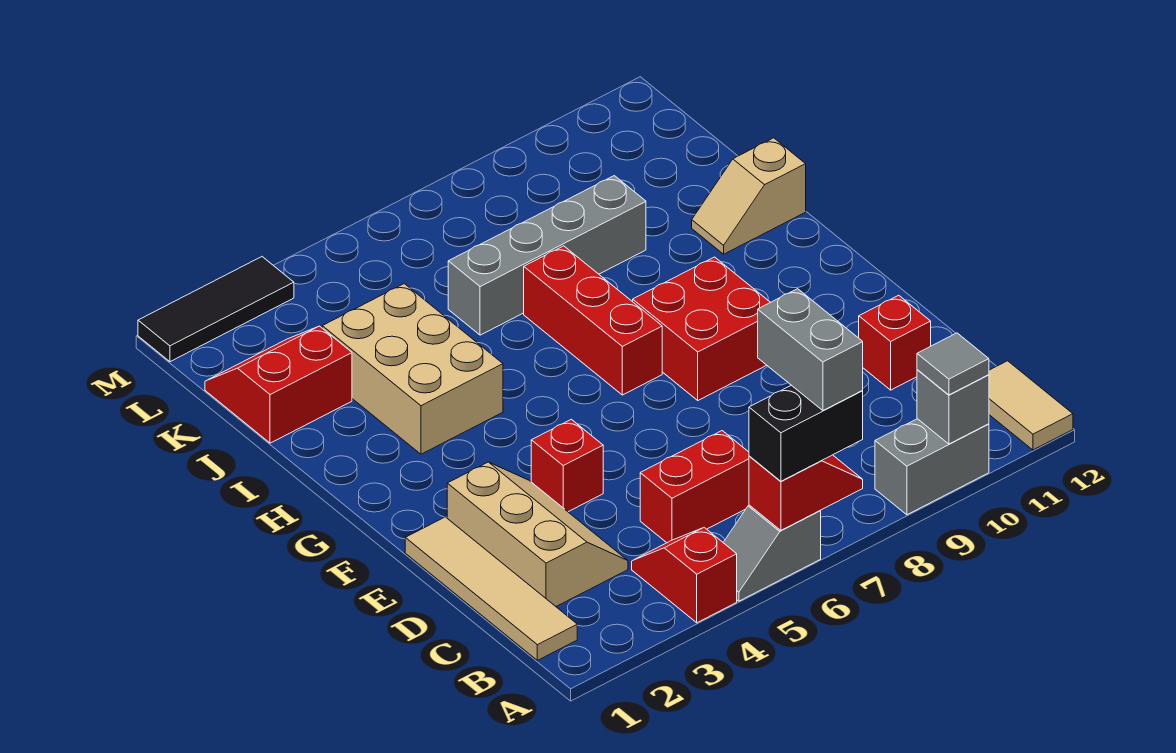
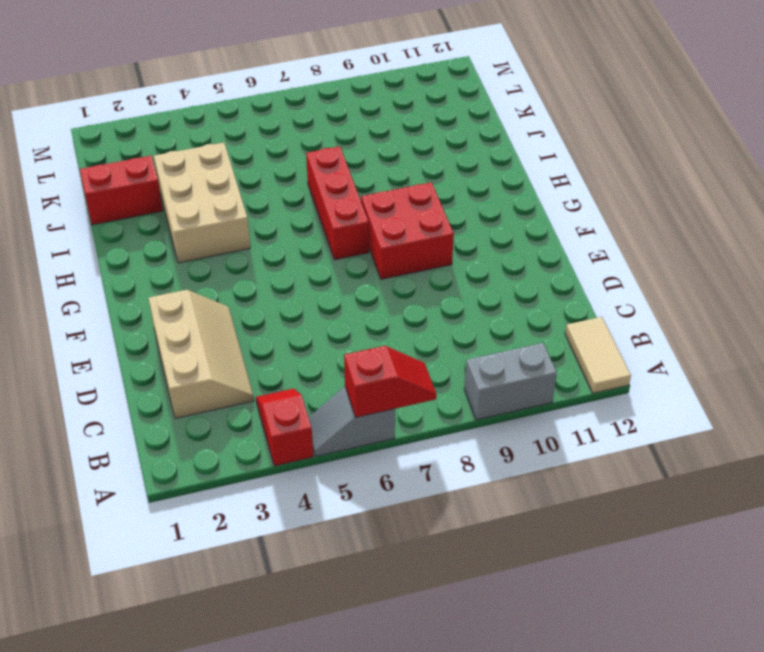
none -> tan tile B1:E1 level 1
none -> red brick C5:C6 level 1
none -> red brick D11 level 1

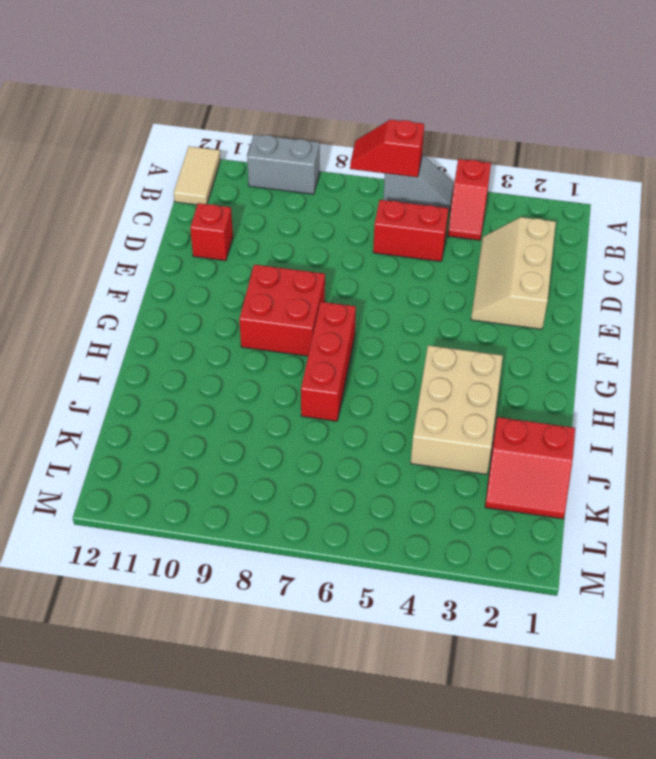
none -> tan tile B1:E1 level 1
none -> red brick E4 level 1
none -> tan slope I11:I12 level 1 top 12

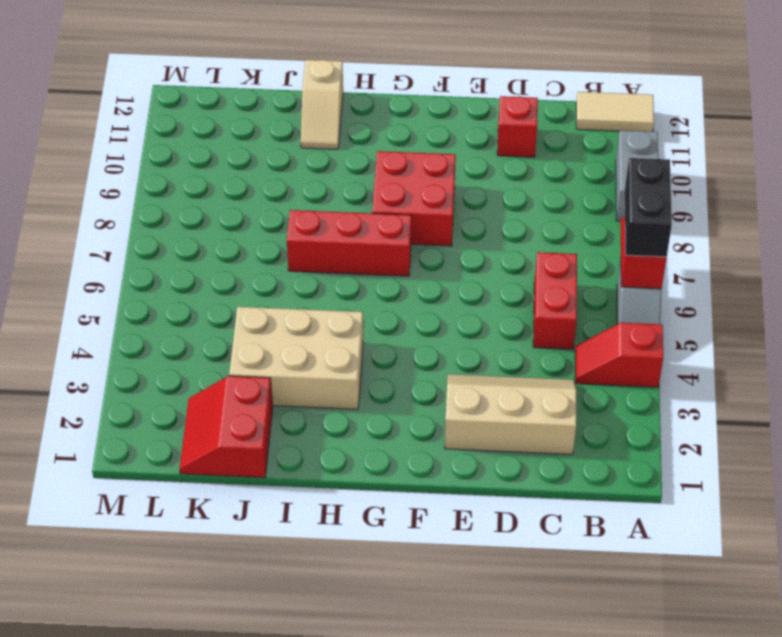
none -> tan tile B1:E1 level 1
none -> red brick E4 level 1
none -> grey brick J6:J9 level 1

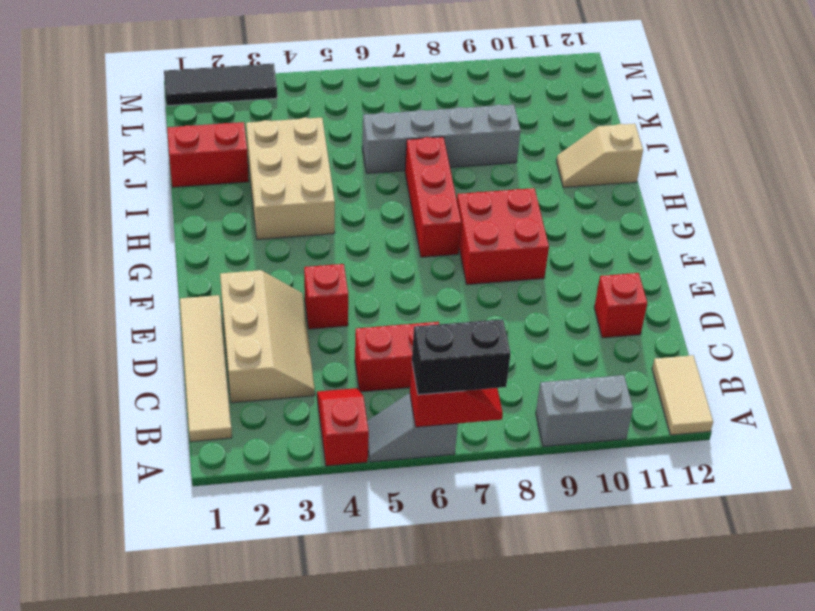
none -> grey brick A10 level 2
none -> grey tile A10 level 3
none -> grey brick A7:B7 level 4

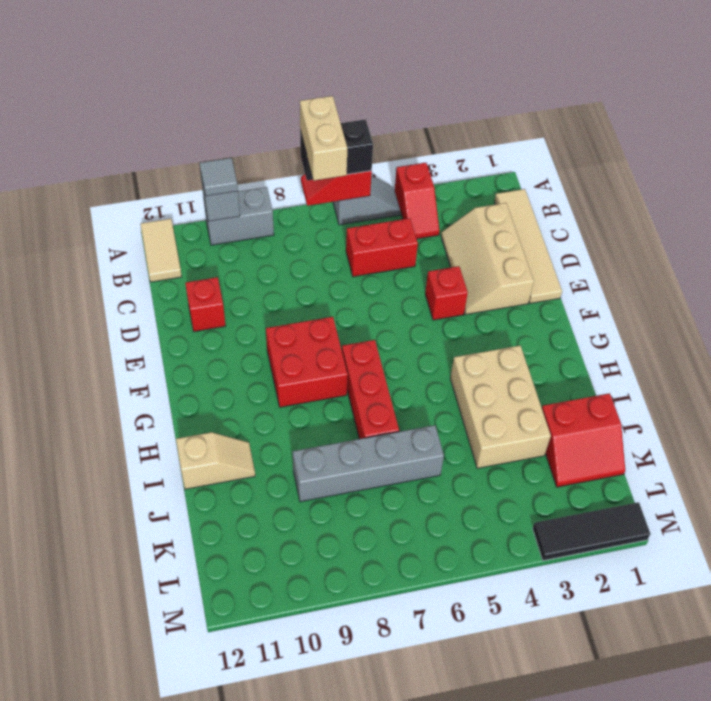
tan brick A7:B7 level 4 -> grey brick A7:B7 level 4

